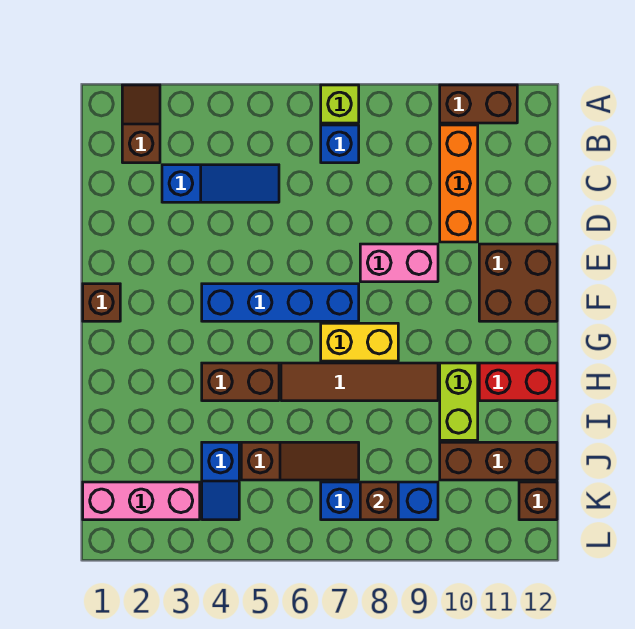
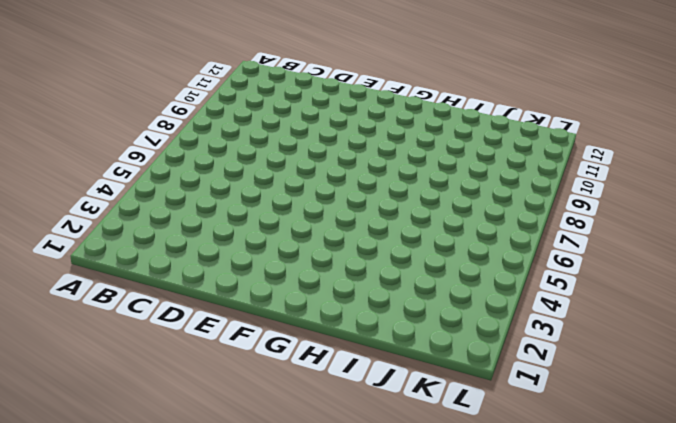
none -> brown slope A2:B2 level 1 top B
none -> lime brick A7 level 1
none -> brown brick A10:A11 level 1

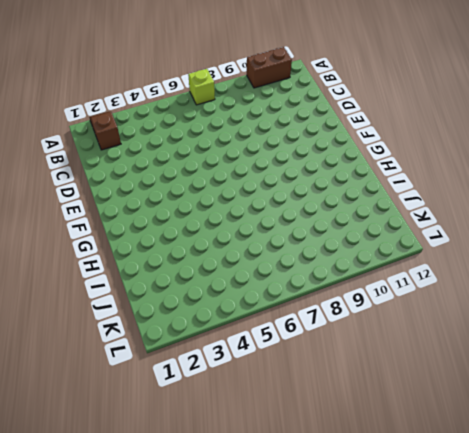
none -> blue brick B7 level 1
none -> orange brick B10:D10 level 1
none -> blue slope C3:C5 level 1 top 3

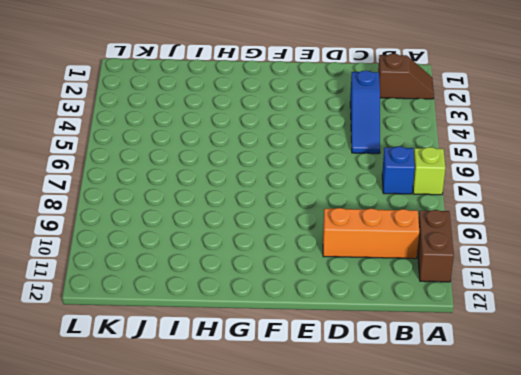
none -> pink brick E8:E9 level 1
none -> brown brick E11:F12 level 1
none -> brown brick F1 level 1

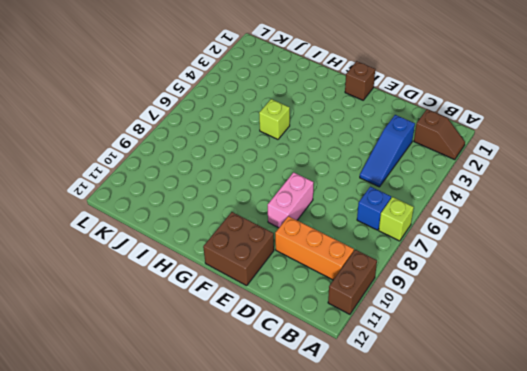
lime brick H5 level 1 -> brown brick H4:H5 level 1
none -> blue brick F4:F7 level 1
none -> yellow brick G7:G8 level 1
none -> brown tile H6:H9 level 1

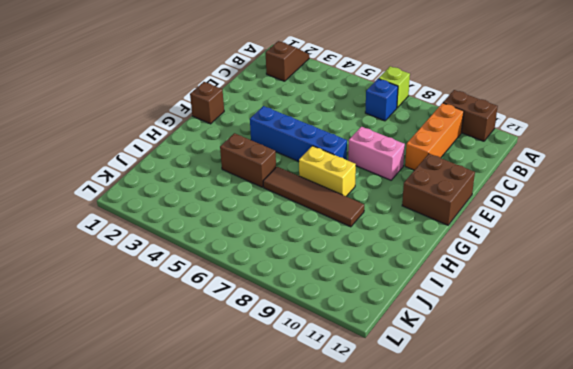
none -> blue slope C3:C5 level 1 top 3
none -> lime brick H10:I10 level 1
none -> red brick H11:H12 level 1

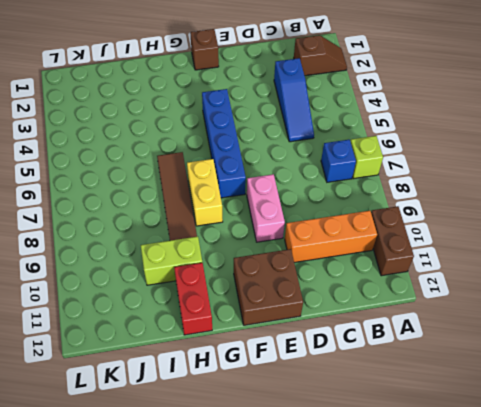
none -> brown brick H4:H5 level 1
none -> blue slope J4:K4 level 1 top J
none -> brown slope J5:J7 level 1 top 5

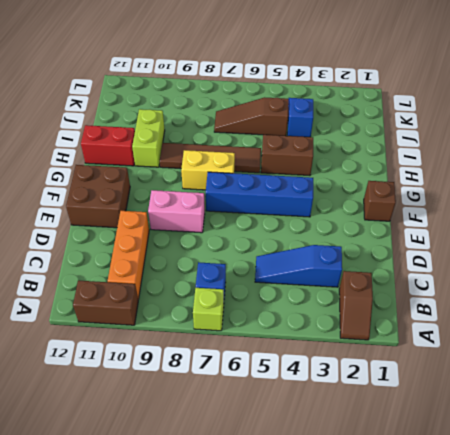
none -> brown brick J10:J12 level 1
none -> pink brick K1:K3 level 1
none -> blue brick K7:K9 level 1

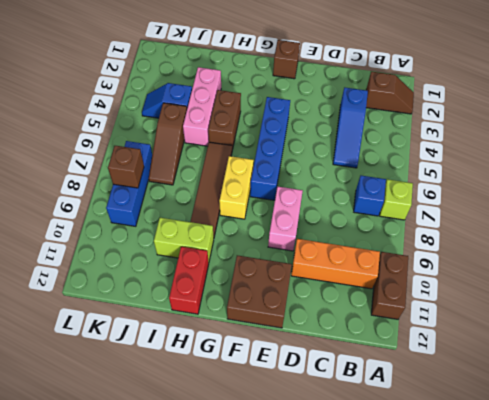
pink brick I3:I5 level 1 -> pink brick K1:K3 level 1
none -> brown brick J10:J12 level 1
none -> brown brick K12 level 1

